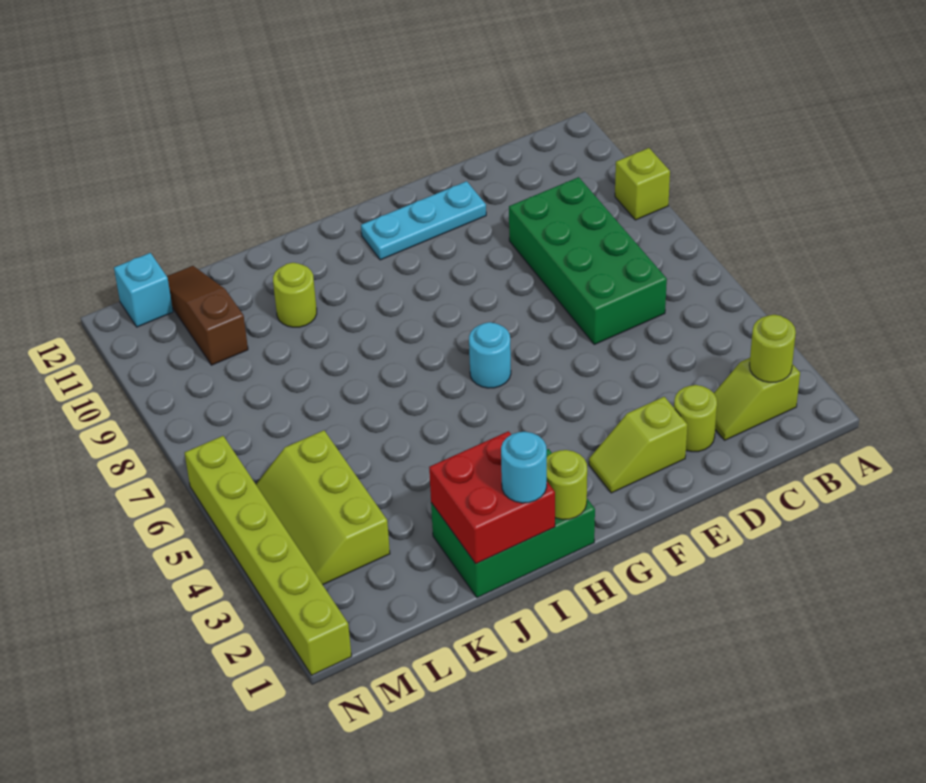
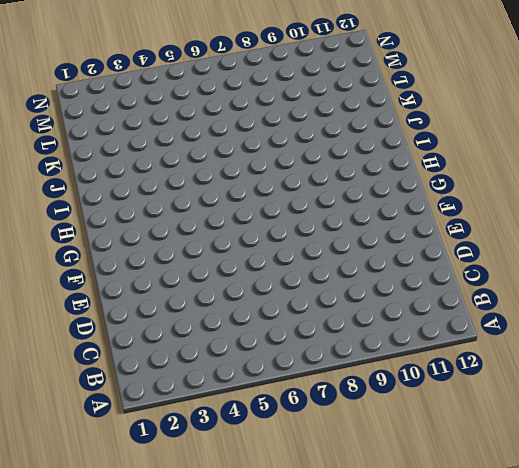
none -> lime brick A9 level 1
none -> lime slope B2:C2 level 1 top B
none -> green brick C6:D9 level 1

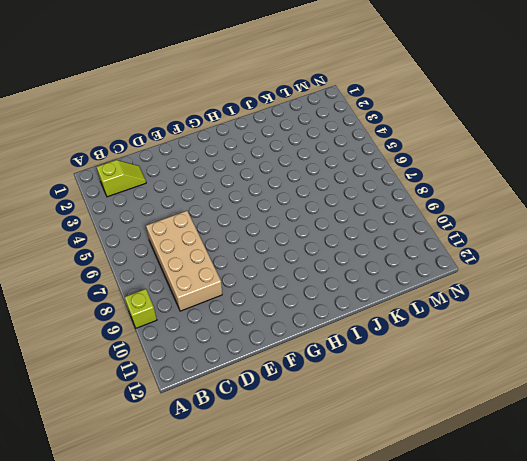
tan brick C6:D9 level 1 -> green brick C6:D9 level 1
none -> lime round brick D2 level 1
none -> lime slope E2:F2 level 1 top E
none -> cyan plate E11:G11 level 1

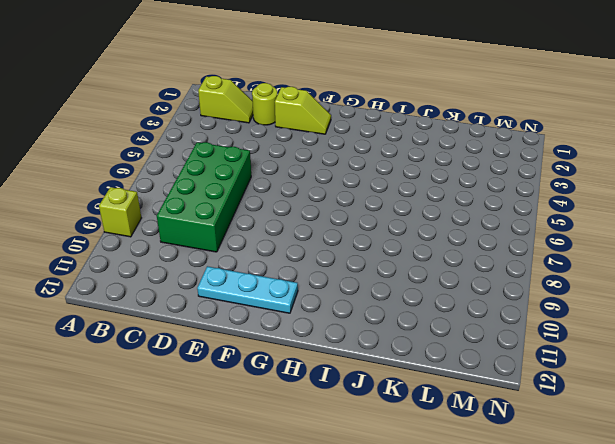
none -> cyan round brick G6 level 1
none -> green brick H1:J2 level 1
none -> lime round brick J10 level 1

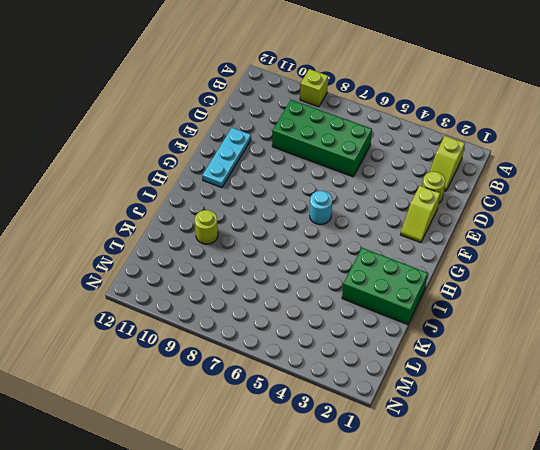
green brick I1:J3 level 1 -> green brick H1:J2 level 1
none -> lime slope L3:M5 level 1 top L
none -> brown slope L10:L12 level 1 top 10
none -> cyan brick M12 level 1

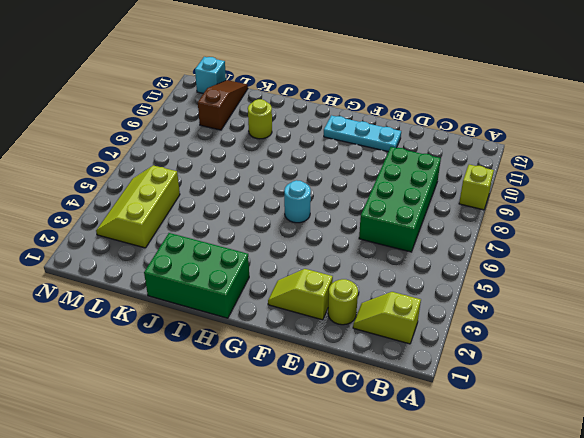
none -> lime brick N1:N6 level 1
none -> lime round brick B2 level 2
none -> lime round brick H1 level 2

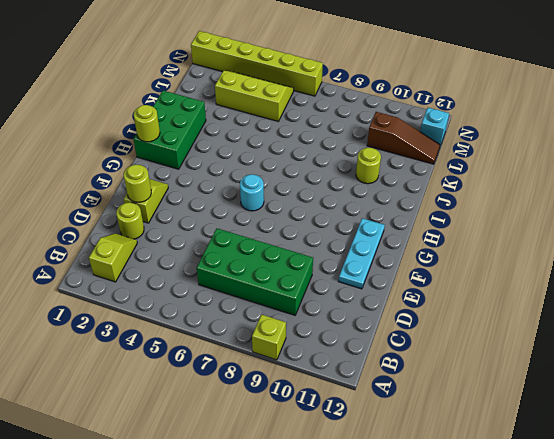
lime round brick E2 level 2 -> lime round brick B2 level 2
none -> red brick I1:J2 level 2
none -> cyan round brick I1 level 3

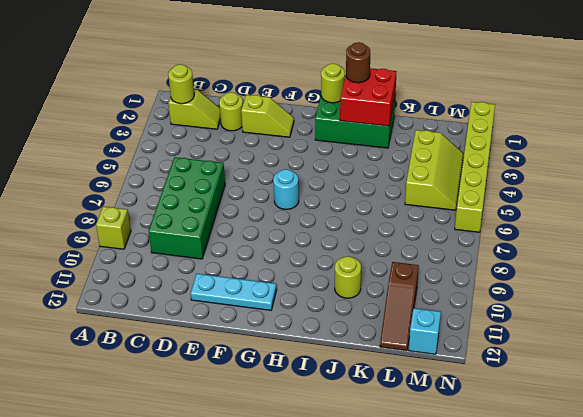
brown round brick I1 level 3 -> cyan round brick I1 level 3

